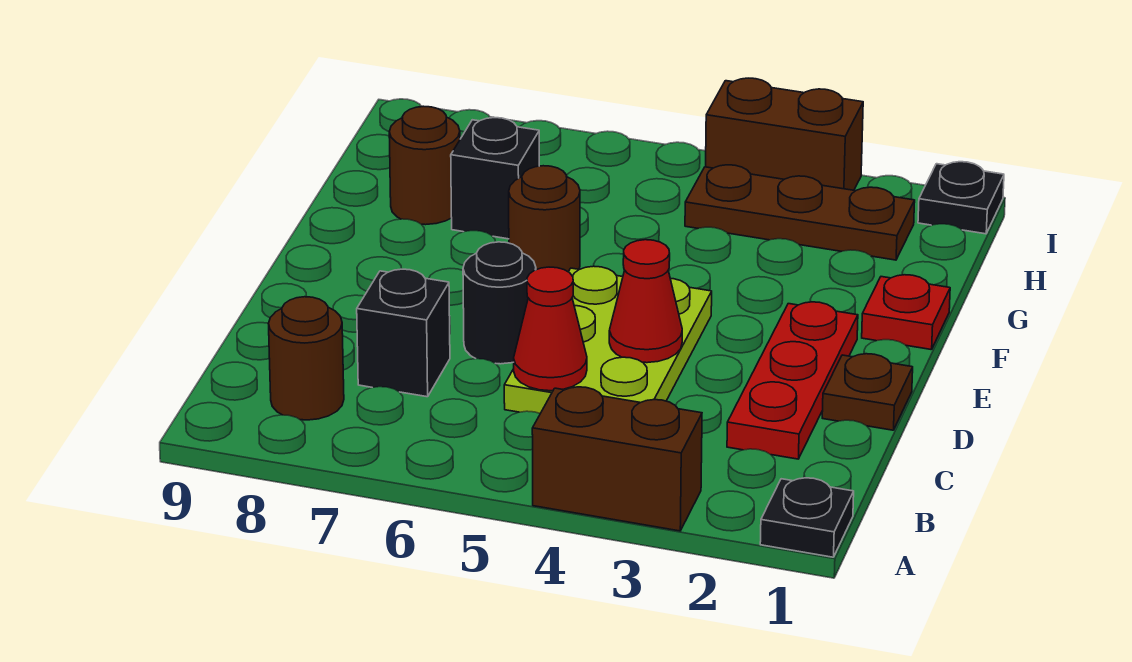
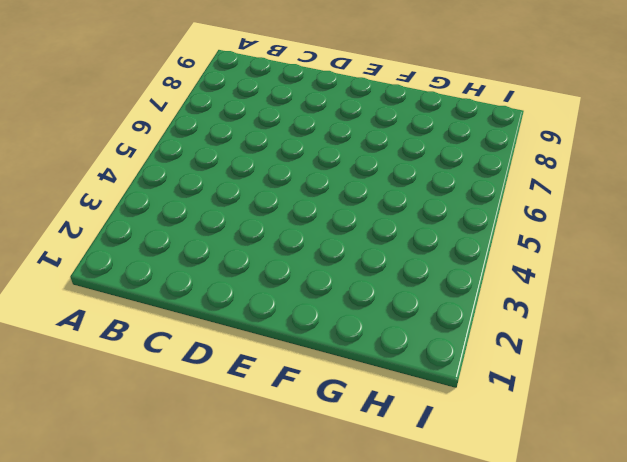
none -> black plate A1 level 1
none -> brown brick A3:A4 level 1
none -> brown round brick B8 level 1

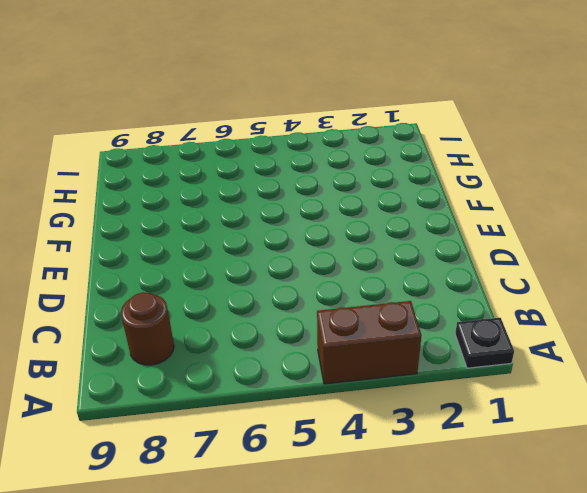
none -> red plate C2:E2 level 1
none -> lime plate C4:E5 level 1
none -> black brick C7 level 1

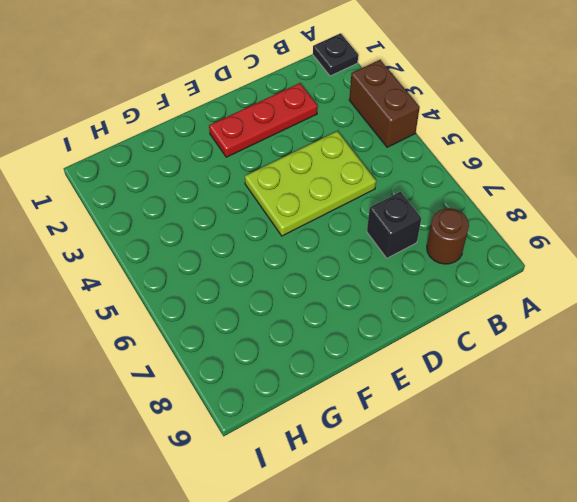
none -> brown plate D1 level 1
none -> black round brick D6 level 1
none -> red plate F1 level 1

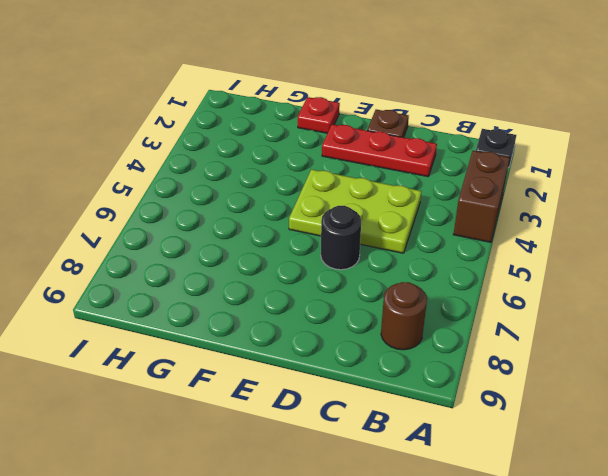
none -> black brick C7 level 1
none -> brown round brick F6 level 1
none -> black brick G7 level 1

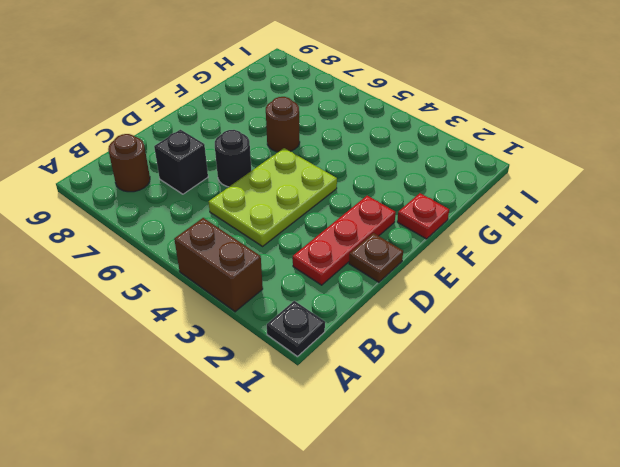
none -> black brick G7 level 1
none -> brown round brick G8 level 1
none -> brown plate H2:H4 level 1

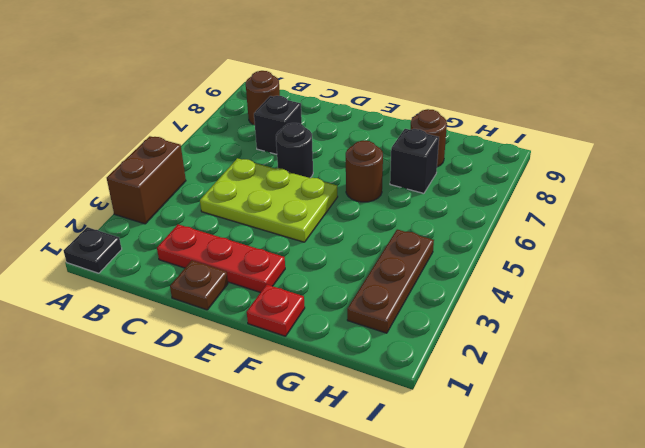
none -> black plate I1 level 1
none -> brown brick I3:I4 level 1
none -> red cone C5 level 2

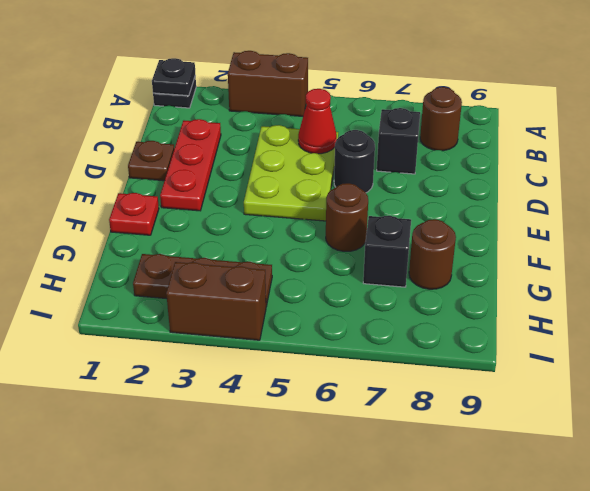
black plate A1 level 2 -> black plate I1 level 1
none -> red cone D4 level 2

